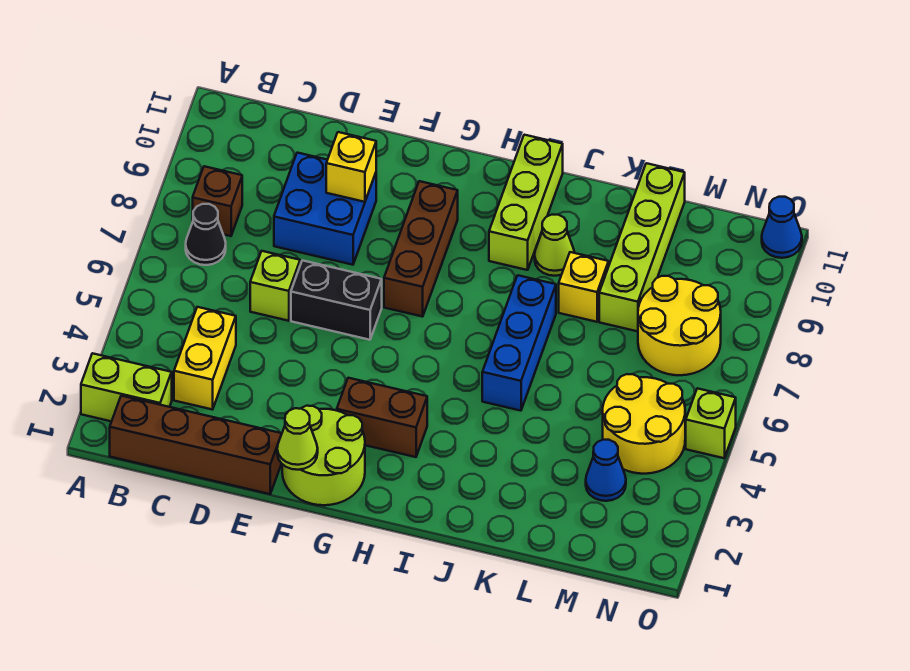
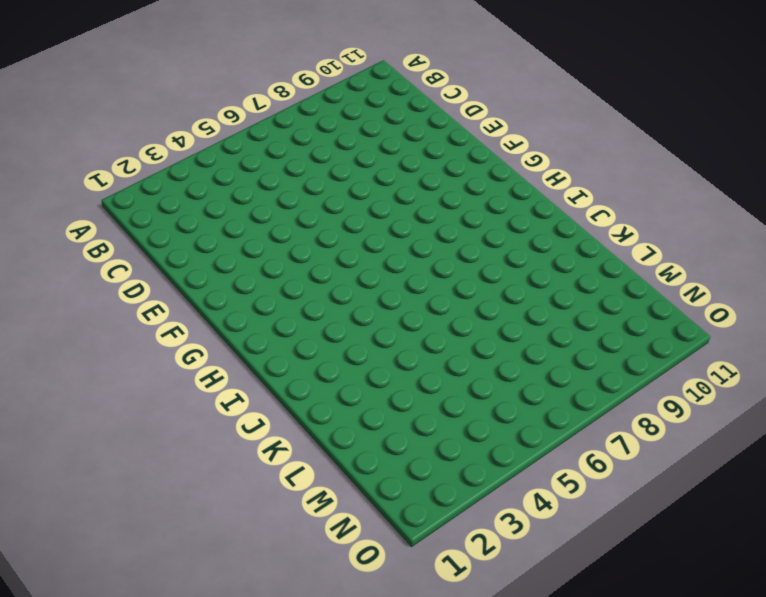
none -> lime brick A2:B2 level 1
none -> brown brick B1:E1 level 1
none -> black cone B7 level 1

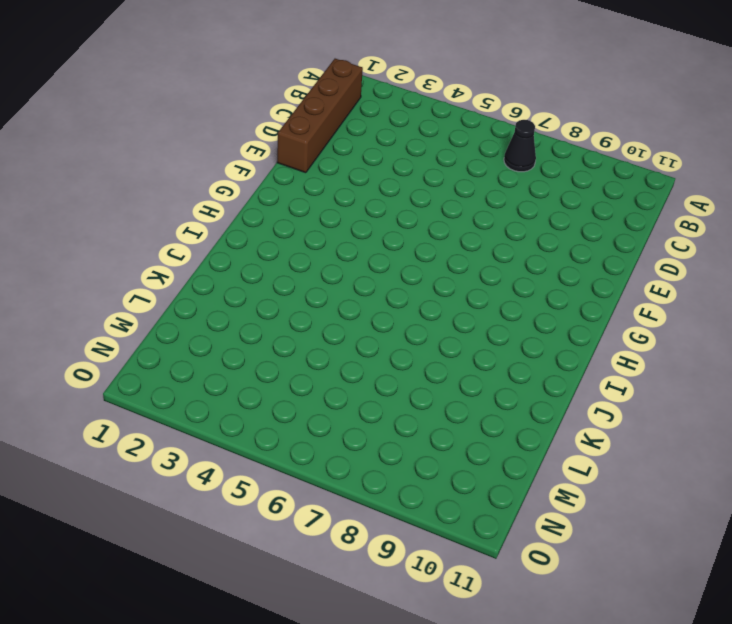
none -> lime brick A2:B2 level 1
none -> brown brick B8 level 1
none -> yellow brick C3:C4 level 1

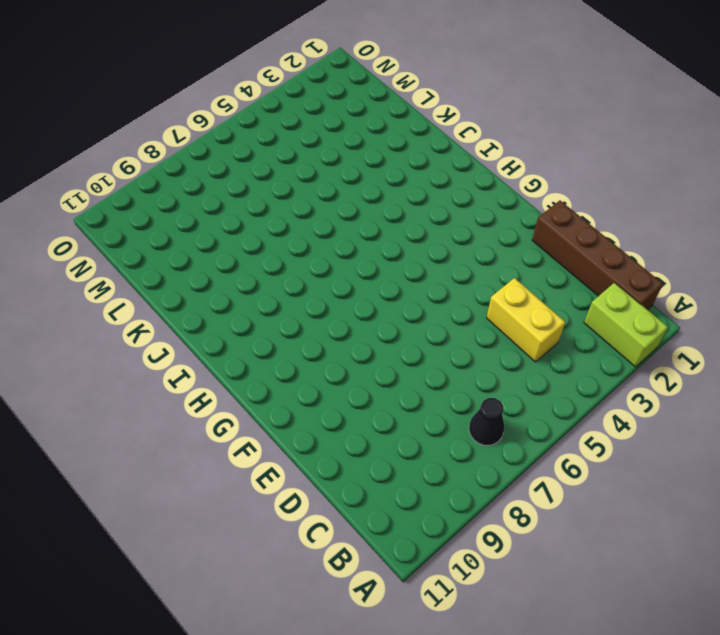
yellow brick C4:D4 level 1 -> yellow brick C3:C4 level 1
none -> brown brick B8 level 1
none -> lime brick D6 level 1
none -> blue brick D8:E9 level 1

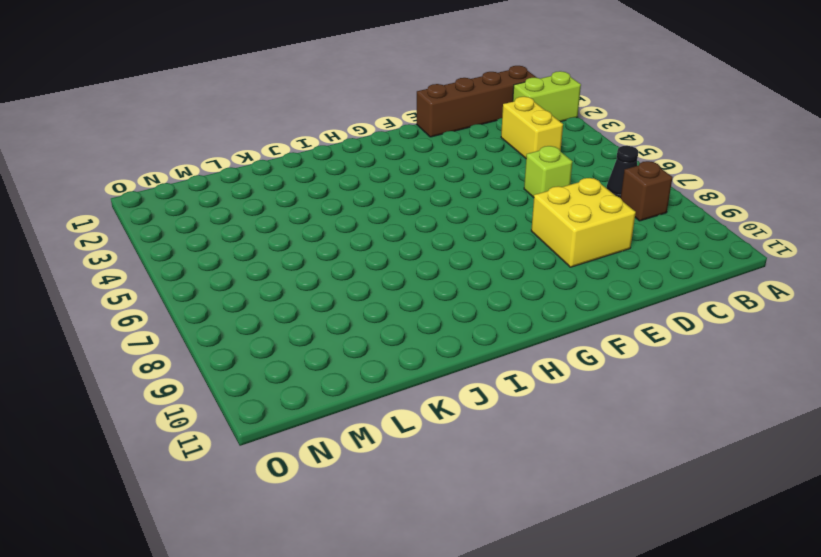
yellow brick D8:E9 level 1 -> blue brick D8:E9 level 1
none -> black brick E6:F6 level 1
none -> lime round brick F1:G2 level 1
none -> brown brick G3:H3 level 1

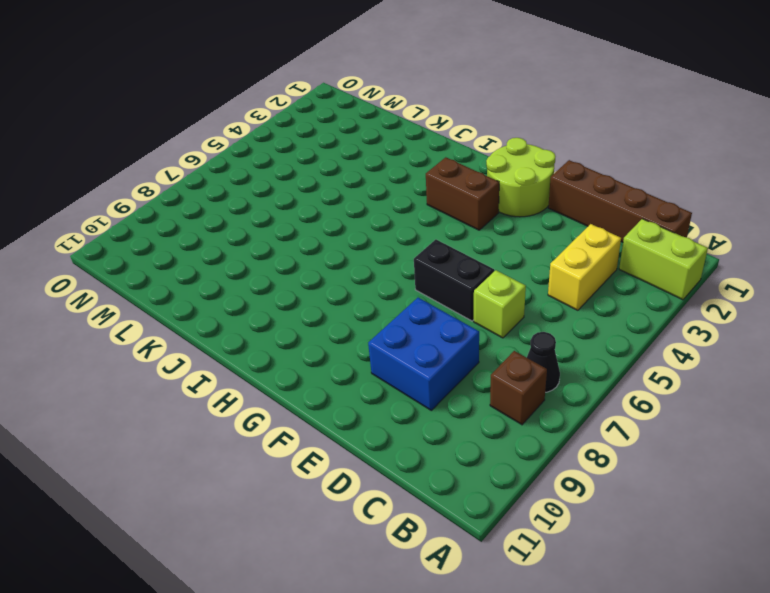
none -> brown brick G7:G9 level 1
none -> lime brick I9:I11 level 1
none -> blue brick J5:J7 level 1

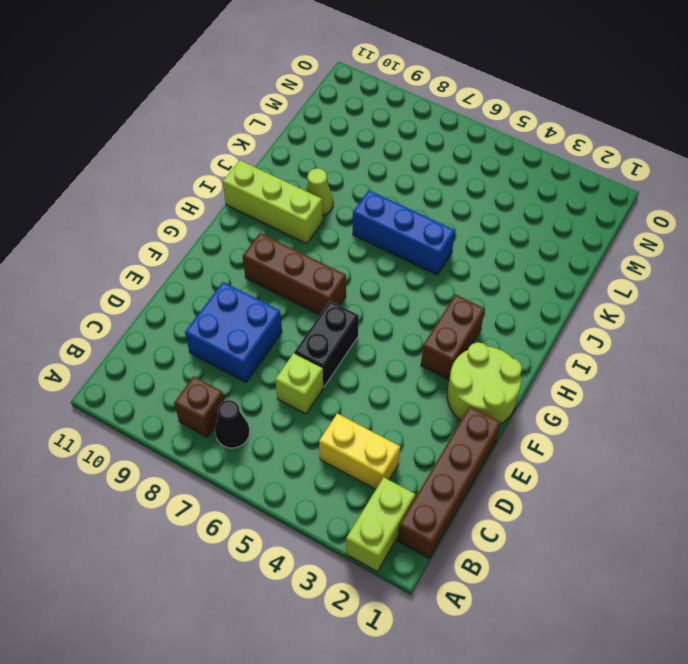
none -> yellow brick K8 level 1
none -> lime brick L8:L11 level 1
none -> blue cone M3 level 1

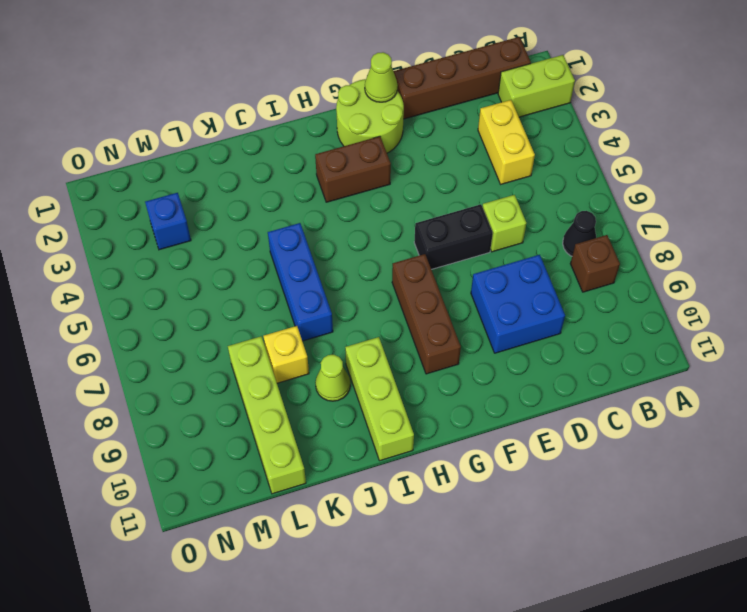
blue brick M3 level 1 -> blue cone M3 level 1
none -> yellow round brick M4:N5 level 1
none -> yellow round brick M7:N8 level 1
none -> lime brick O5 level 1

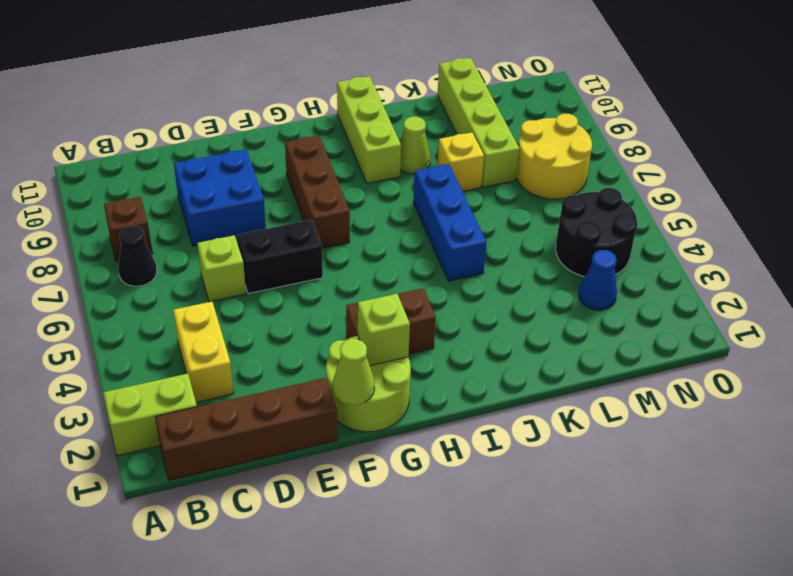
lime brick G2 level 2 -> lime brick O5 level 1
black round brick M4:N5 level 1 -> yellow round brick M4:N5 level 1
none -> blue cone O11 level 1
none -> yellow brick E9 level 2

